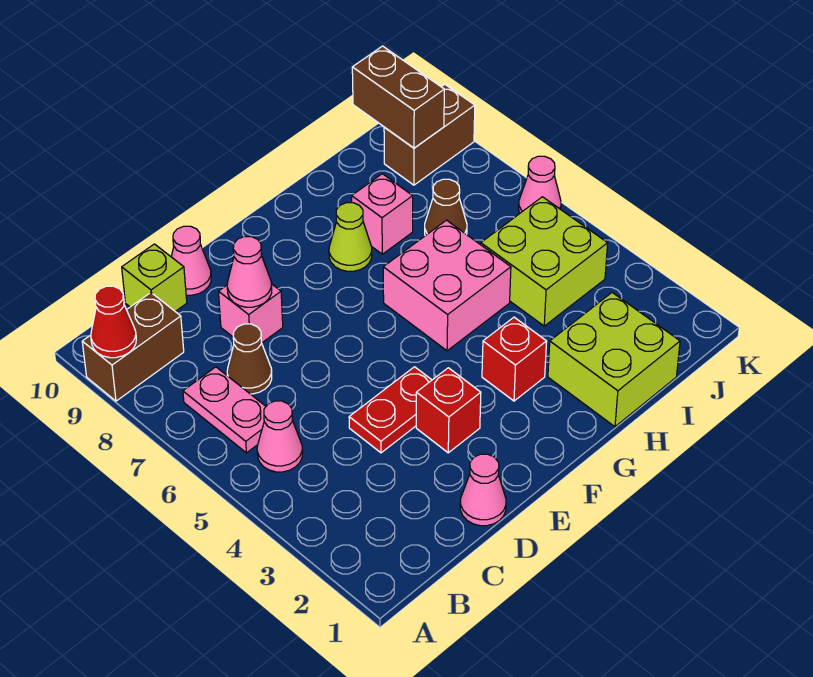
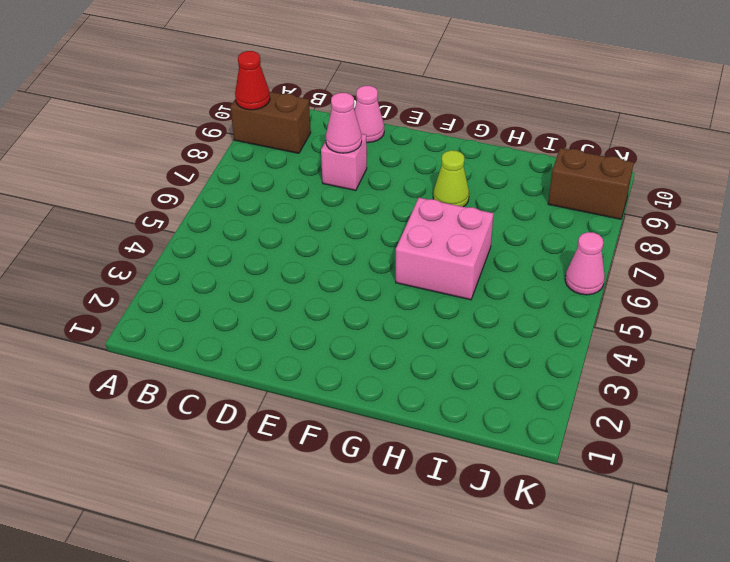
none -> pink cone B5 level 1
none -> pink plate B6:B7 level 1
none -> brown cone C7 level 1

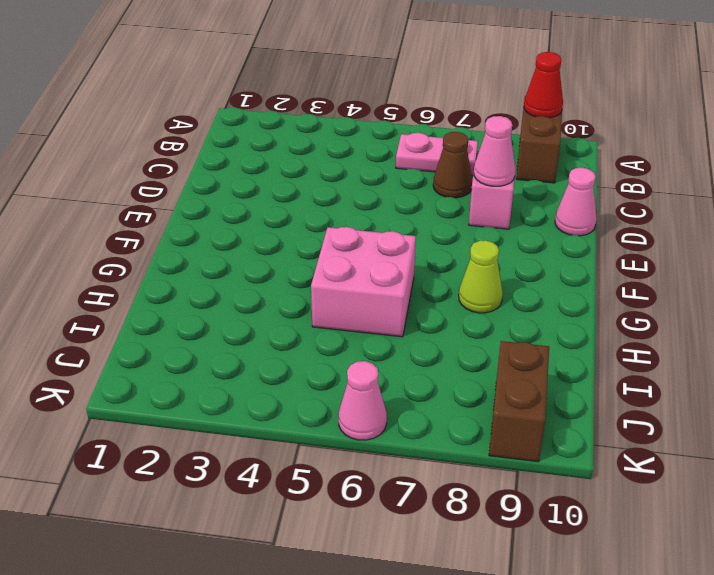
none -> pink cone B5 level 1
none -> lime brick C10 level 1
none -> pink cone D1 level 1

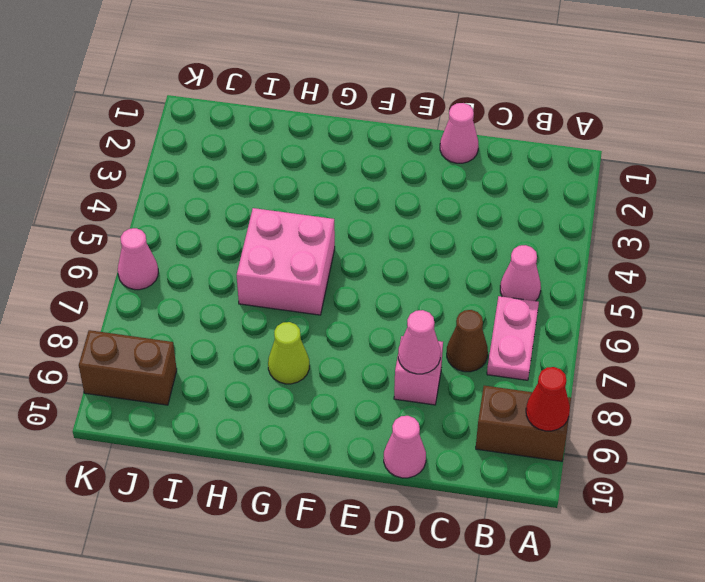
none -> lime brick C10 level 1
none -> red plate D4:E4 level 1
none -> red brick E3 level 1

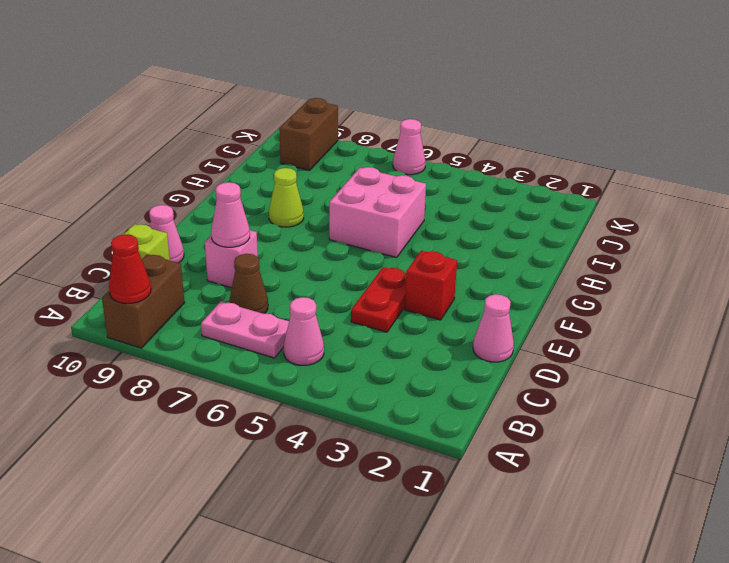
none -> red brick G3 level 1
none -> lime brick H1:I2 level 1
none -> pink brick H8 level 1

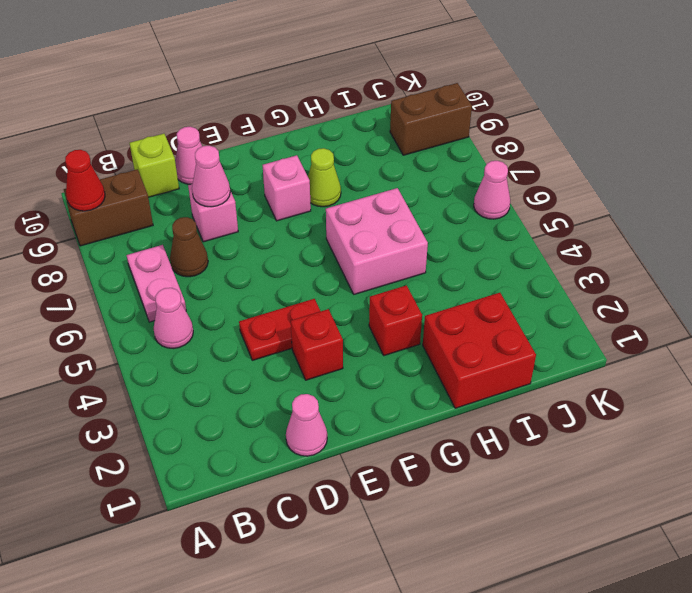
pink brick F8 level 1 -> pink brick H8 level 1
red brick H1:I2 level 1 -> lime brick H1:I2 level 1
none -> lime brick I4:J5 level 1
none -> brown cone I7 level 1
none -> brown brick J9:J10 level 2

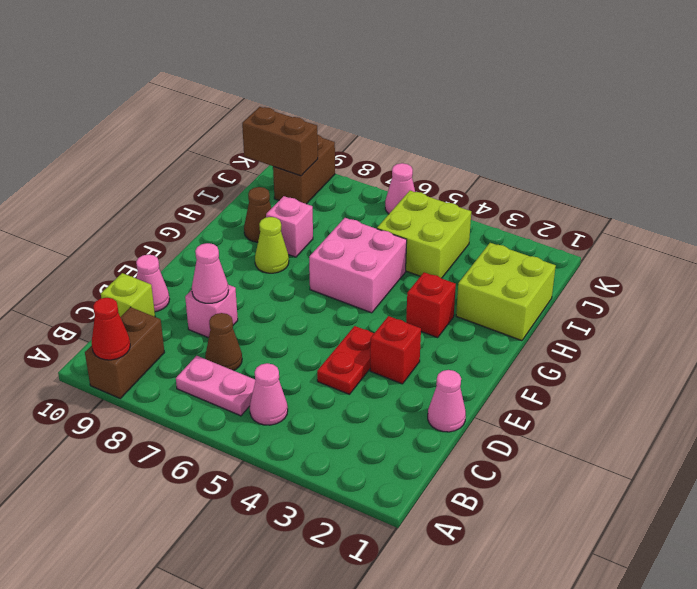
brown cone H9 level 1 -> brown cone I7 level 1

